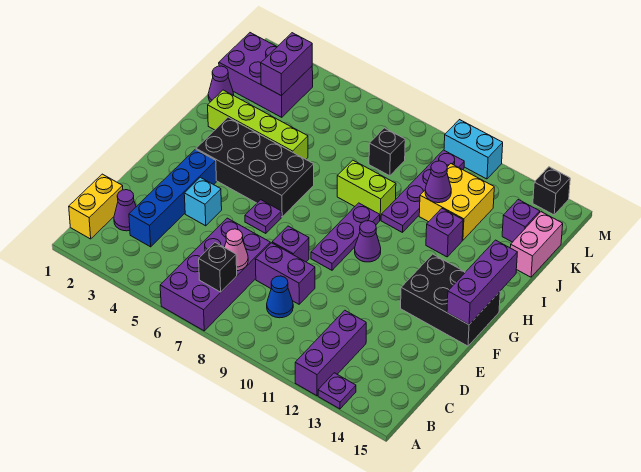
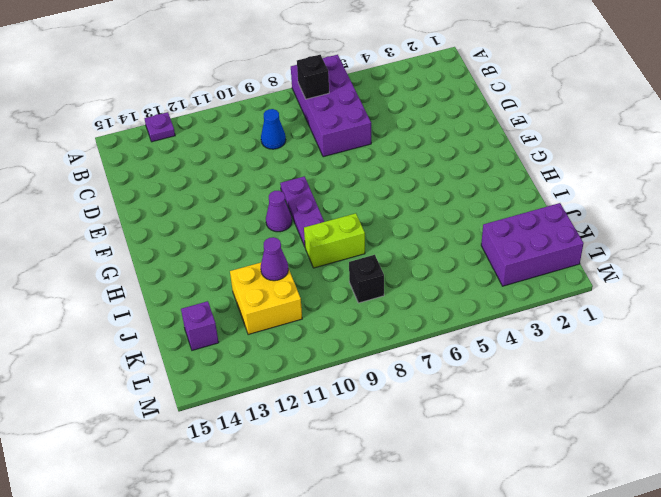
none -> purple brick A12:C12 level 1
none -> yellow brick B1:C1 level 1
none -> purple cone C2 level 1
none -> blue brick C3:F3 level 1

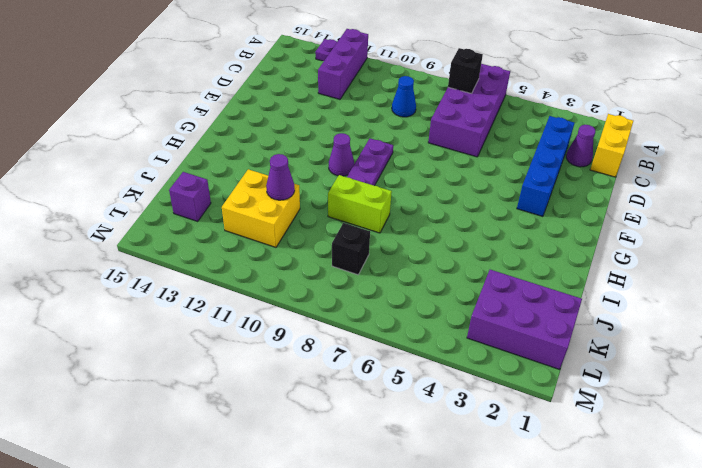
none -> purple brick D8:D9 level 1
none -> cyan brick E4 level 1
none -> purple brick E8 level 1
none -> purple plate F6 level 1

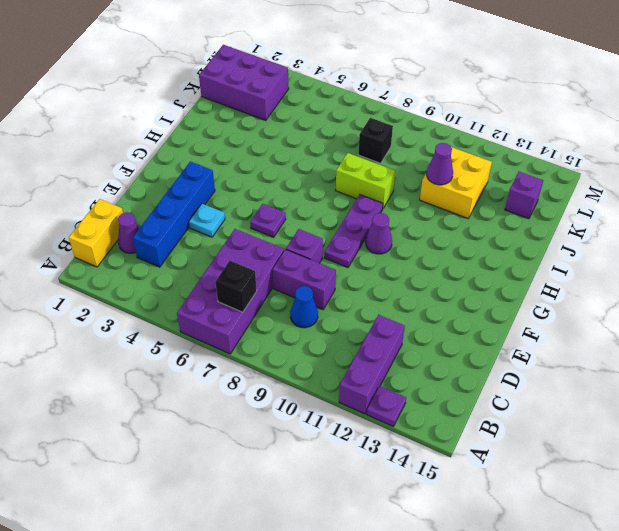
cyan plate E4 level 1 -> cyan brick E4 level 1
none -> black brick F13:G15 level 1
none -> black brick G3:H6 level 1
none -> lime brick I2:I5 level 1
none -> purple plate I10:L10 level 1

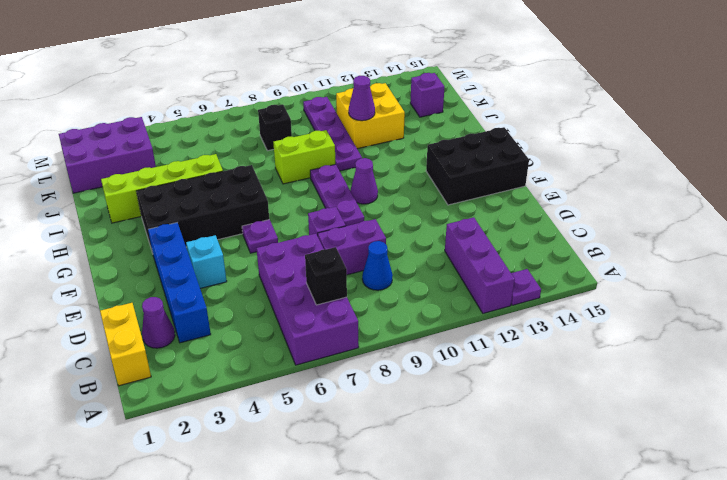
none -> purple brick I12 level 1
none -> purple cone J1 level 1
none -> pink brick J15:K15 level 1
none -> cyan brick M10:M11 level 1

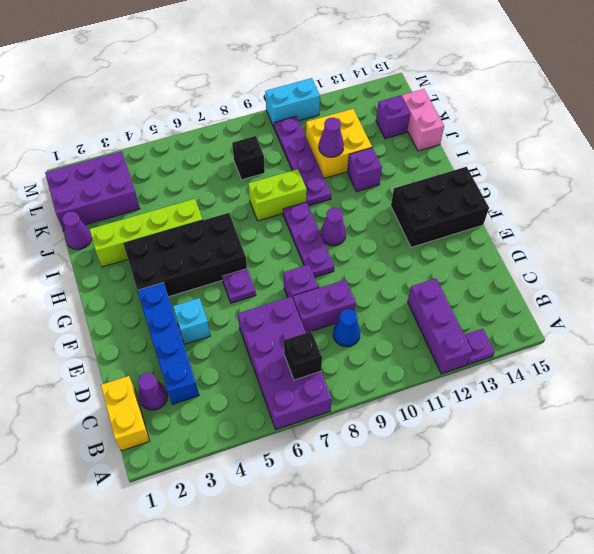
none -> black brick M14 level 1
none -> pink cone C7 level 2
none -> purple brick F15:H15 level 2
none -> purple brick K3:L3 level 2

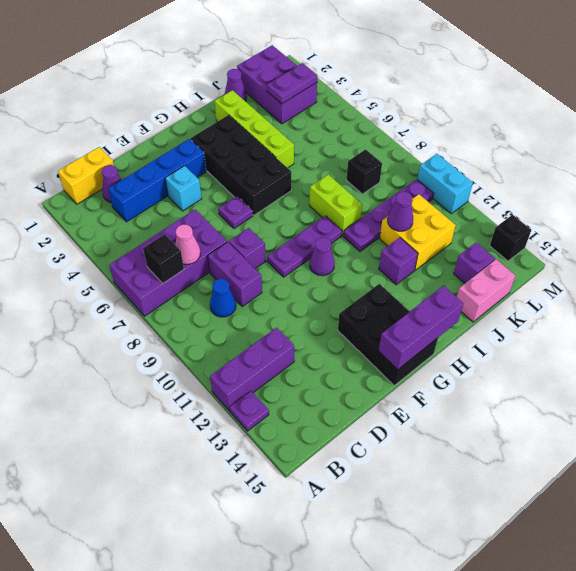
purple plate K3:L3 level 2 -> purple brick K3:L3 level 2

